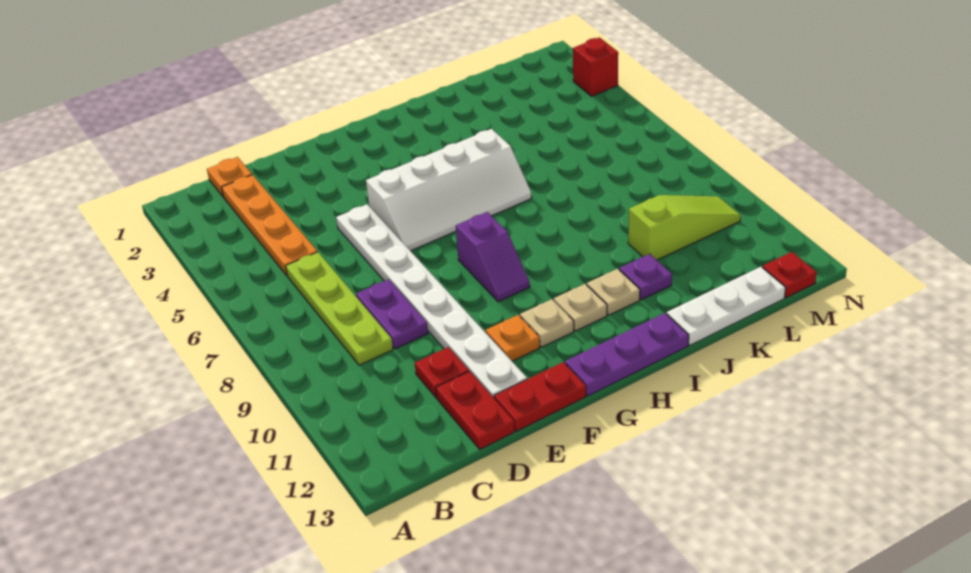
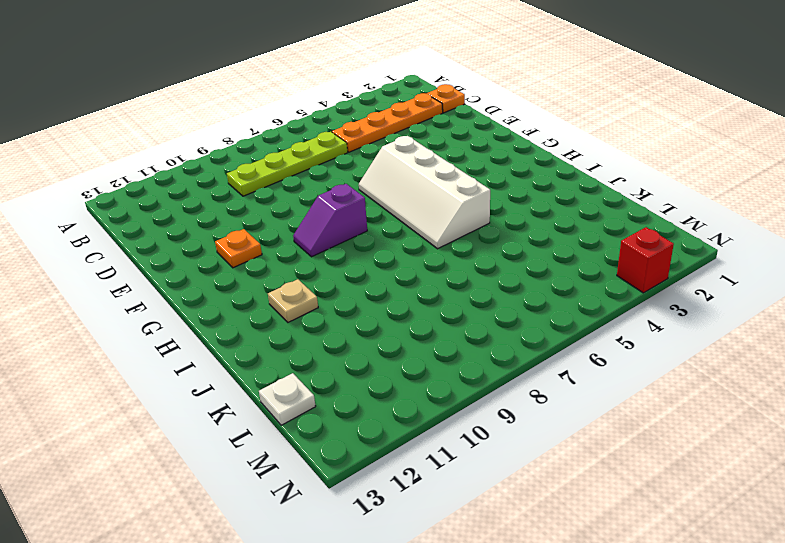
white plate L13 level 1 -> white plate J13:L13 level 1
none -> purple plate D8:D9 level 1
none -> red plate D11 level 1
none -> red plate D12:D13 level 1

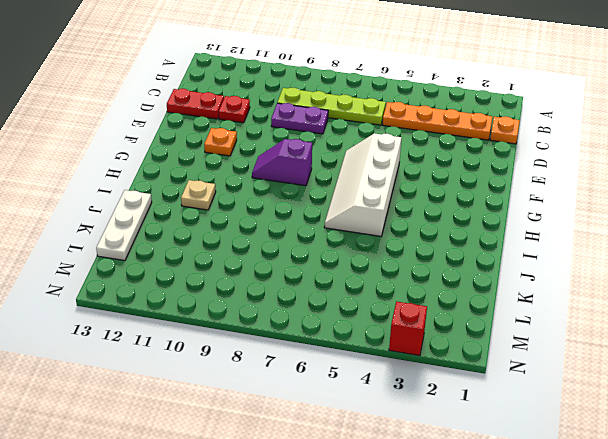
none -> white plate E5:E12 level 1
none -> red plate E13:F13 level 1
none -> tan plate G11 level 1

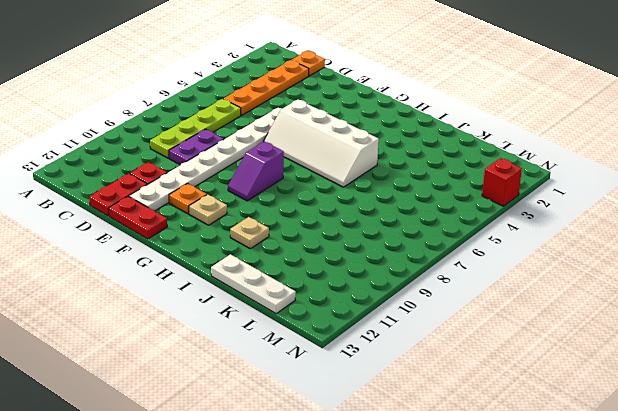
none -> purple plate G13:I13 level 1
none -> tan plate H11 level 1
none -> purple plate J11 level 1

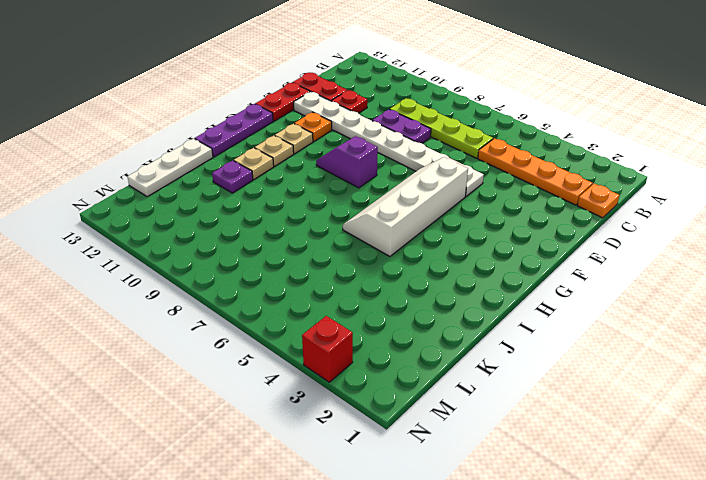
none -> lime slope K10:M10 level 1 top K
none -> red plate M13 level 1

